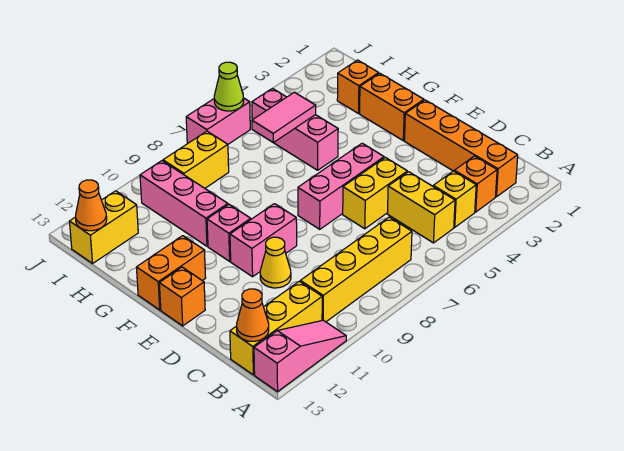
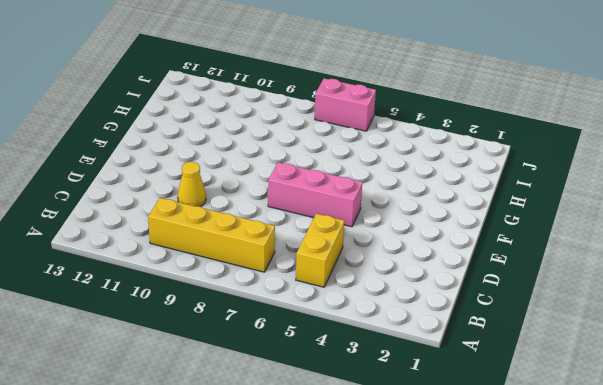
none -> pink slope A11:A13 level 1 top 13
none -> orange brick B2:E2 level 1
none -> orange brick B3 level 1

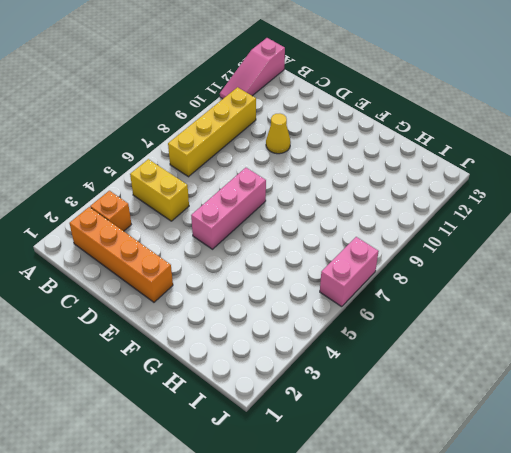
none -> yellow brick B4 level 1
none -> yellow brick B11:B13 level 1
none -> yellow brick D5:D6 level 1

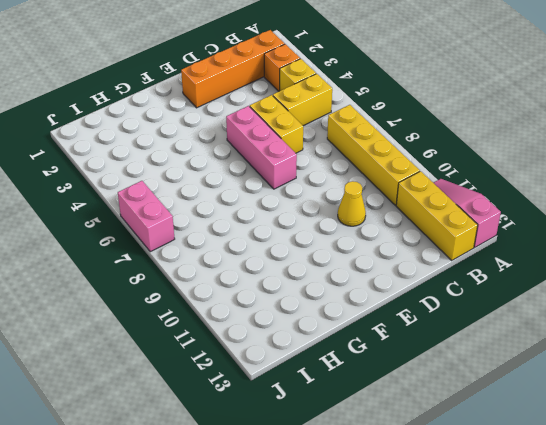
none -> pink brick E9:E10 level 1
none -> orange brick E13 level 1
none -> orange brick F2:G2 level 1

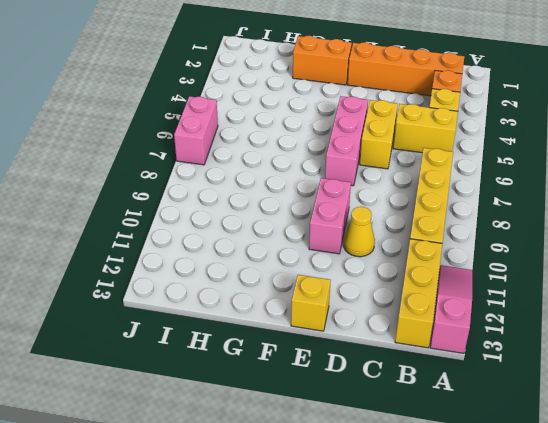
yellow brick E13 level 1 -> orange brick E13 level 1
none -> pink brick F10 level 1
none -> orange brick F12:F13 level 1
none -> pink brick G5:I5 level 1

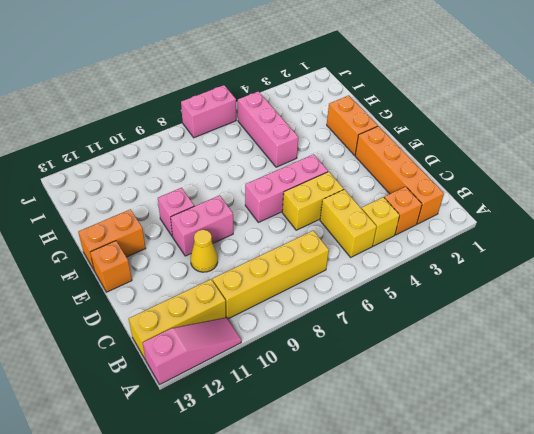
none -> pink brick G10:I10 level 1
none -> orange brick H2 level 1
none -> yellow brick I8:I9 level 1

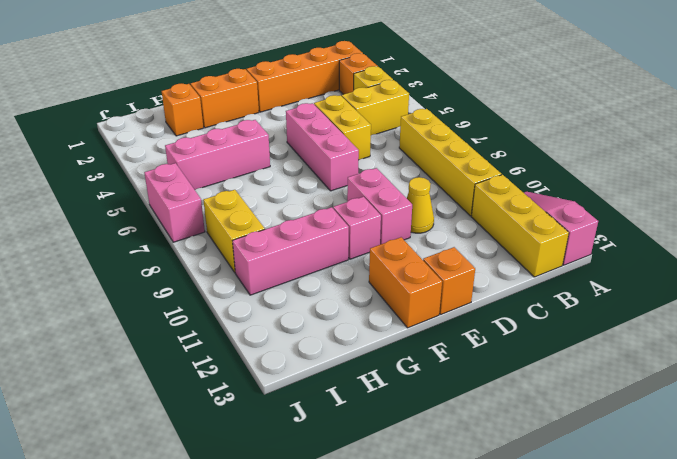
none -> yellow brick I12:I13 level 1
none -> orange cone B13 level 2
none -> pink tile H5:H6 level 2

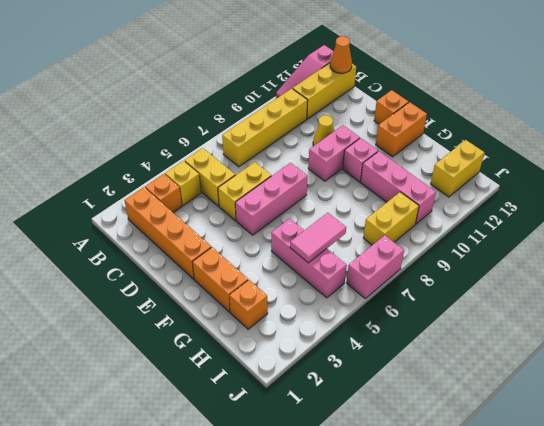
none -> orange cone I13 level 2
none -> lime cone J6 level 2

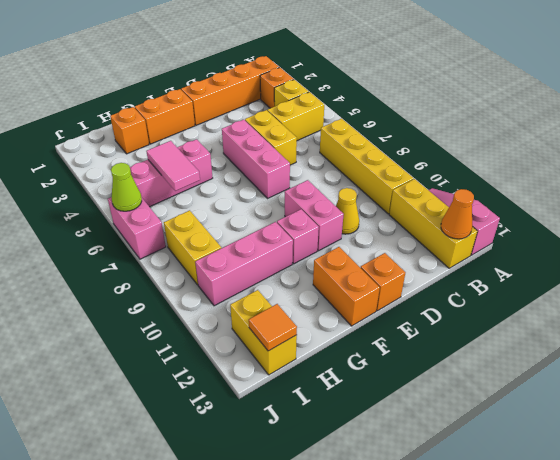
orange tile I13 level 2 -> orange cone I13 level 2

